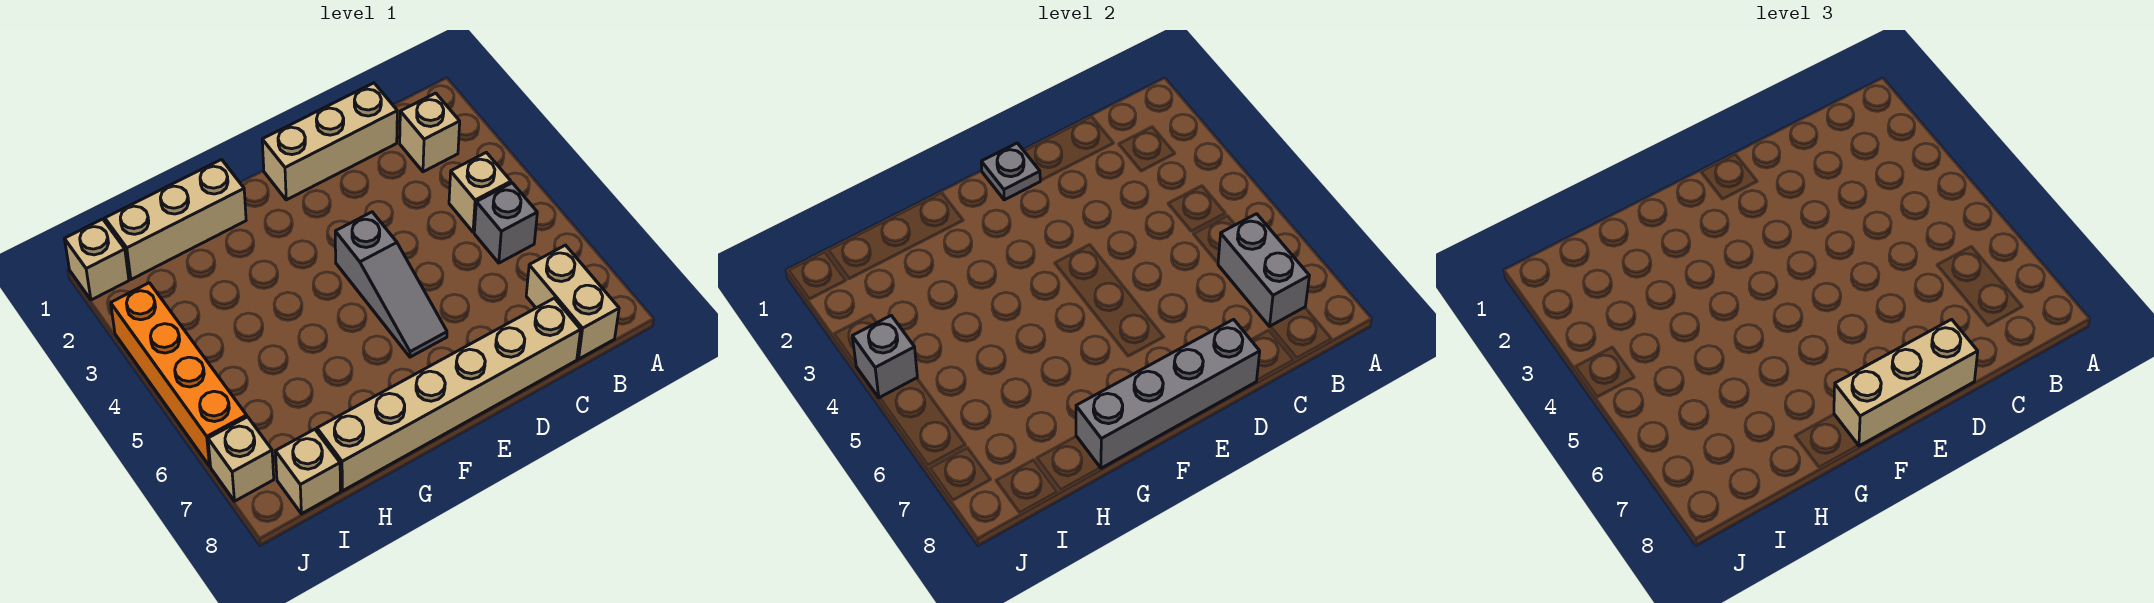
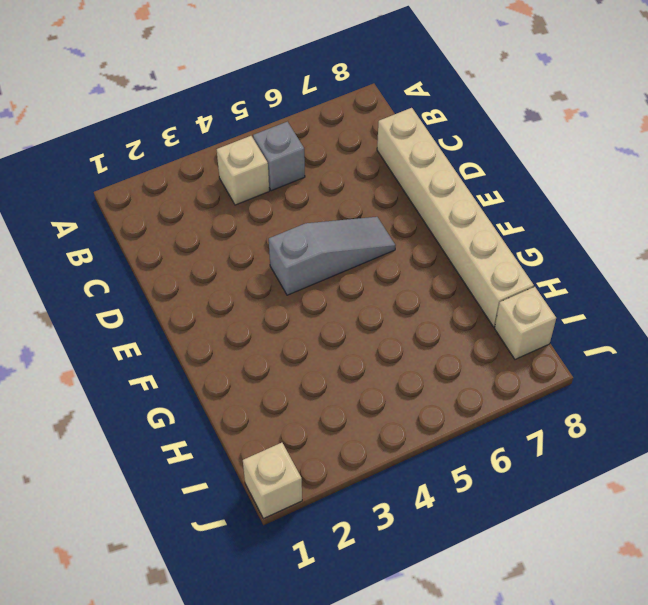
none -> tan brick B2 level 1
none -> tan brick B7:B8 level 1
none -> tan brick C1:E1 level 1

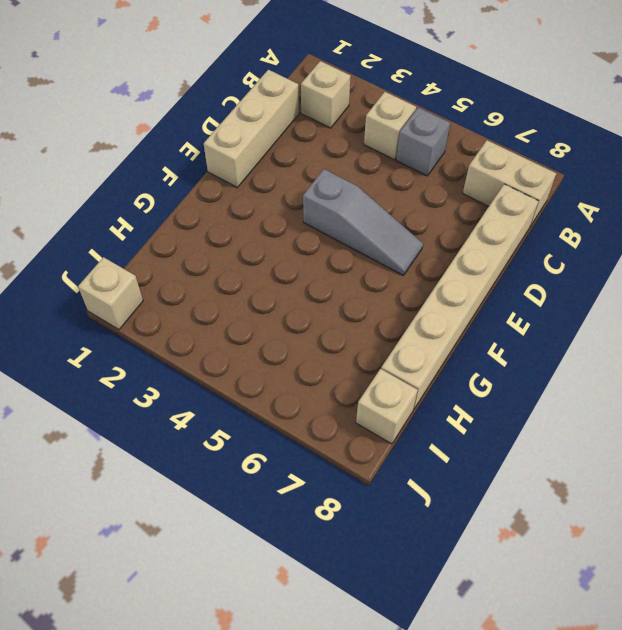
none -> tan brick G1:I1 level 1
none -> orange brick J3:J6 level 1
none -> tan brick J7 level 1

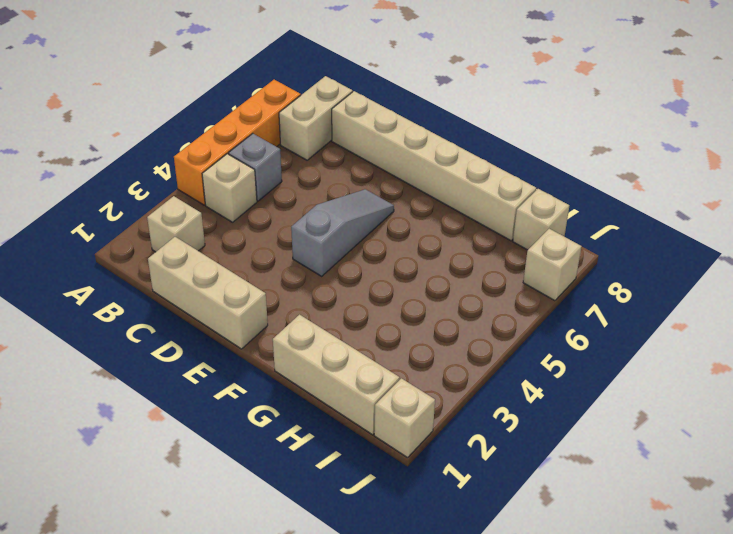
orange brick A4:A7 level 1 -> orange brick J3:J6 level 1
none -> grey brick B6:B7 level 2
none -> grey brick D8:G8 level 2
none -> grey plate E1 level 2

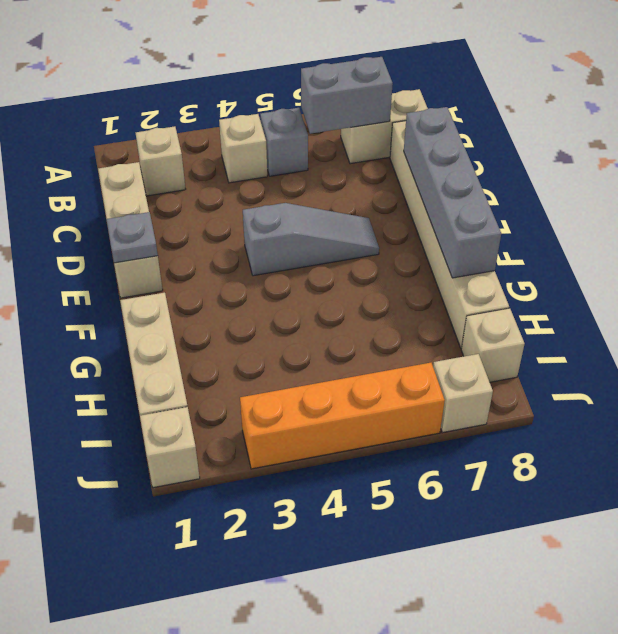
none -> grey brick J4 level 2
none -> tan brick D8:F8 level 3

